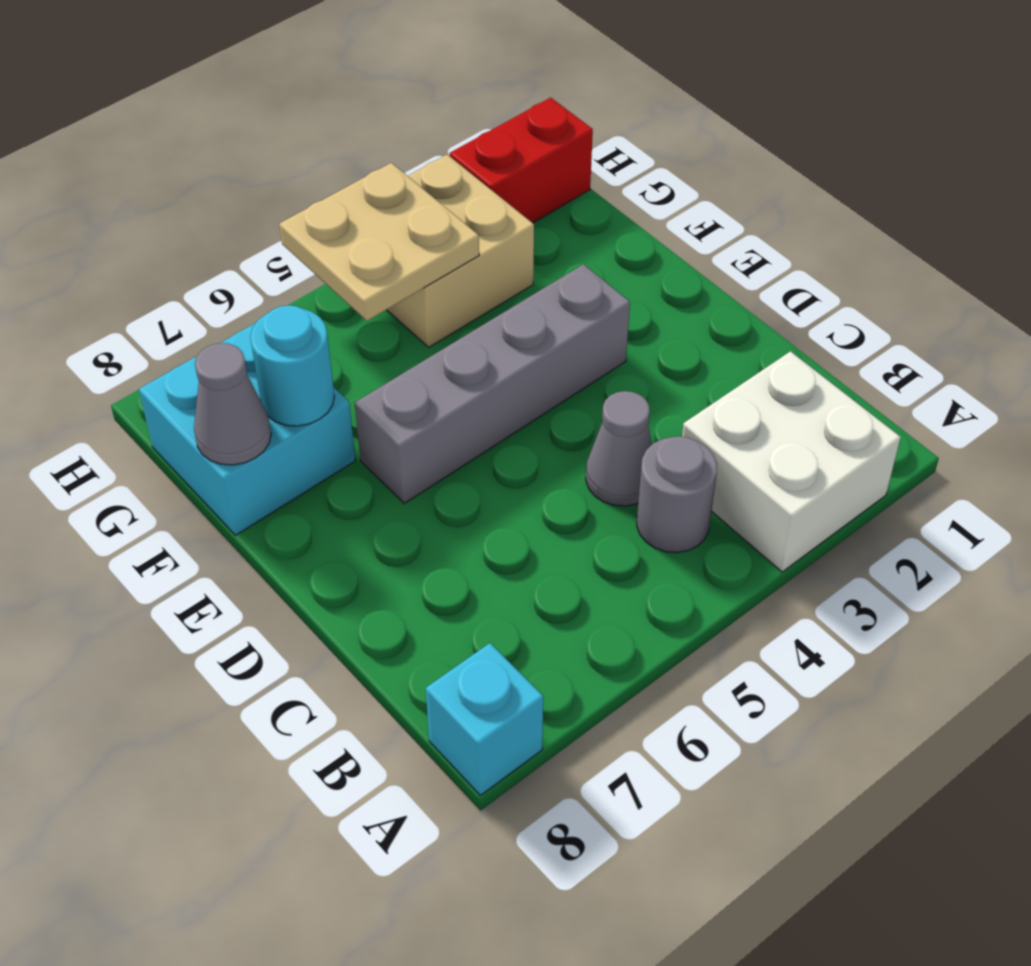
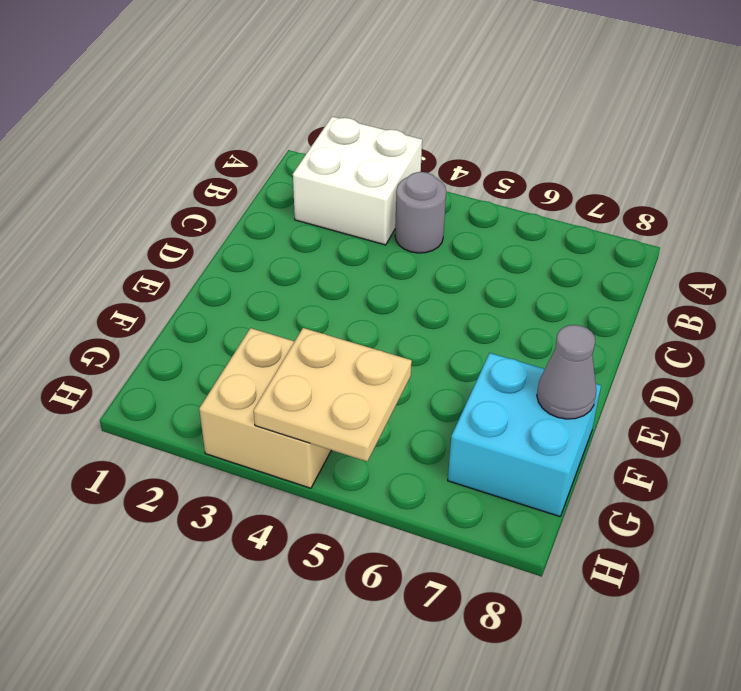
none -> cyan brick A8 level 1
none -> grey cone C4 level 1

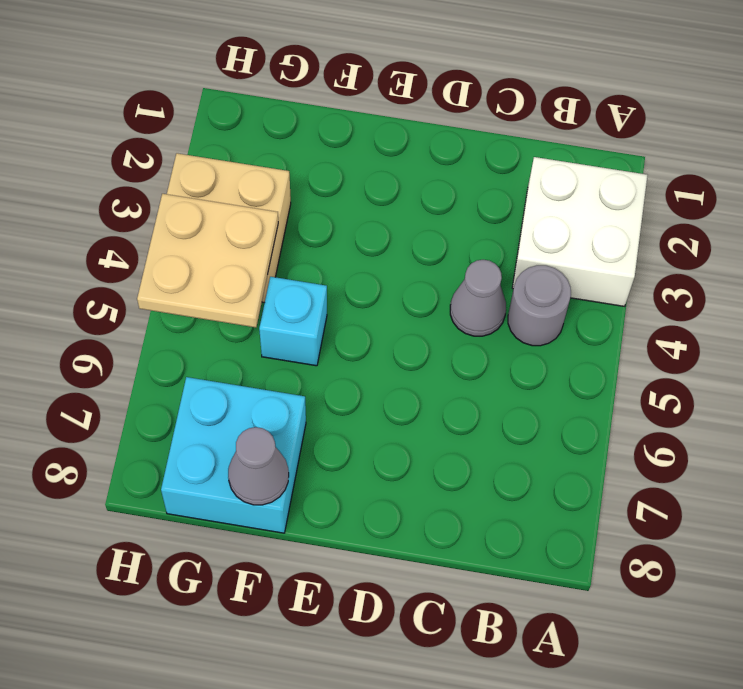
cyan brick F5 level 1 -> cyan brick A8 level 1
none -> grey brick E3:E6 level 1
none -> red brick H1:H2 level 1

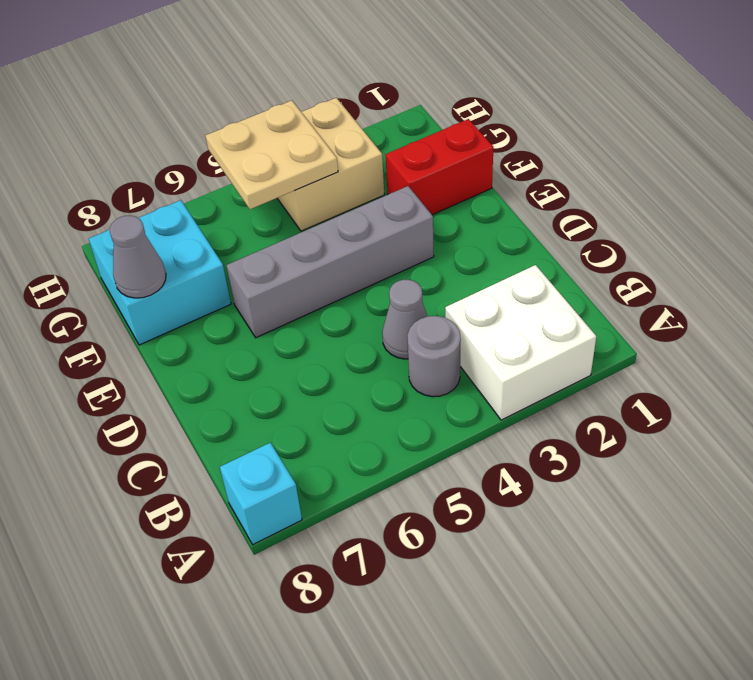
red brick F1:F2 level 1 -> red brick H1:H2 level 1
none -> cyan round brick F7 level 2

